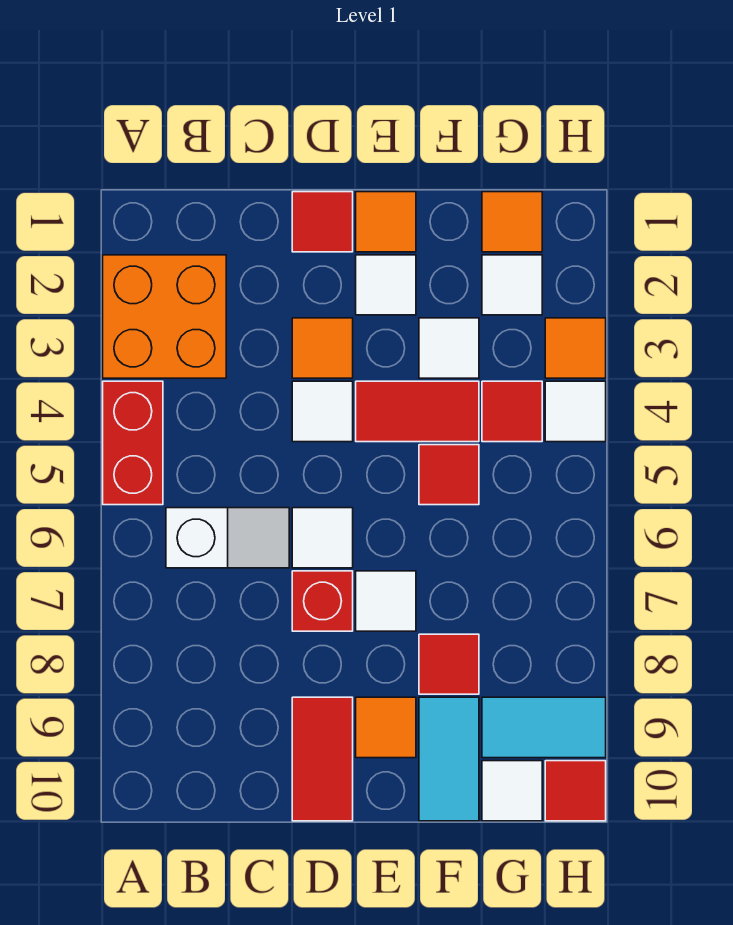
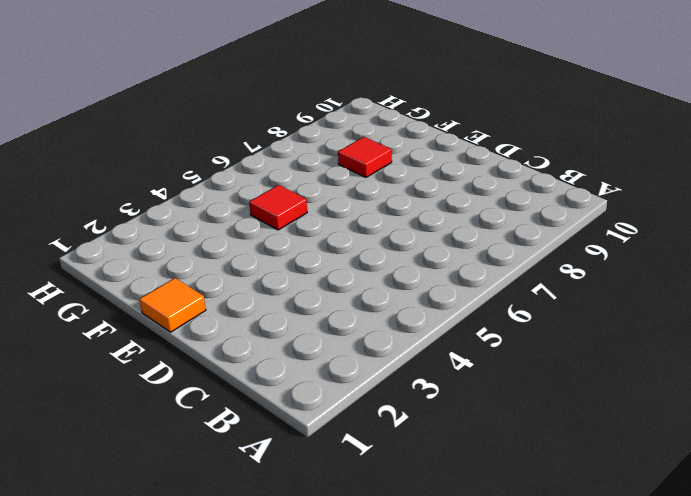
none -> orange brick A2:B3 level 1
none -> red brick A4:A5 level 1
none -> white slope B6:C6 level 1 top B

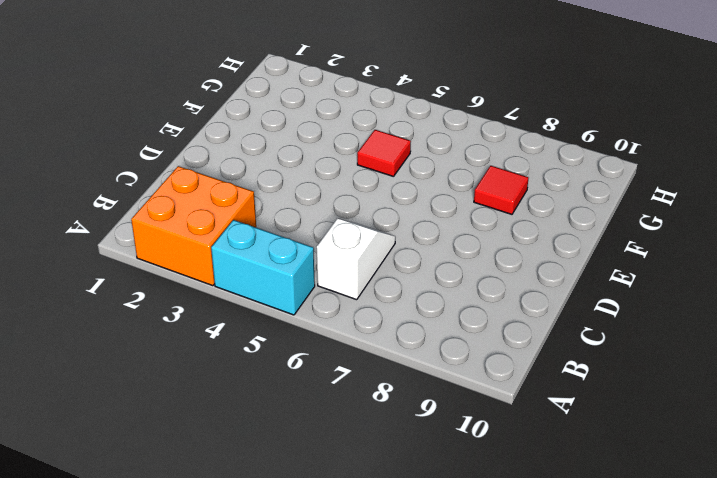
cyan brick A4:A5 level 1 -> red brick A4:A5 level 1
none -> red tile D1 level 1
none -> orange tile D3 level 1
none -> white tile D4 level 1

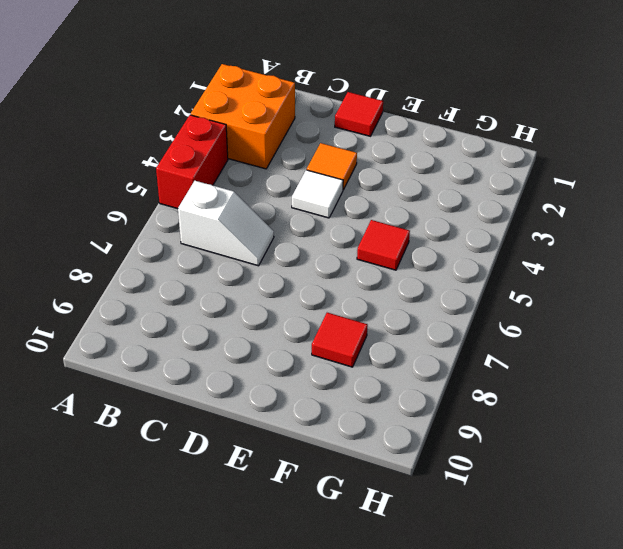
none -> white tile D6 level 1
none -> red brick D7 level 1
none -> red tile D9:D10 level 1

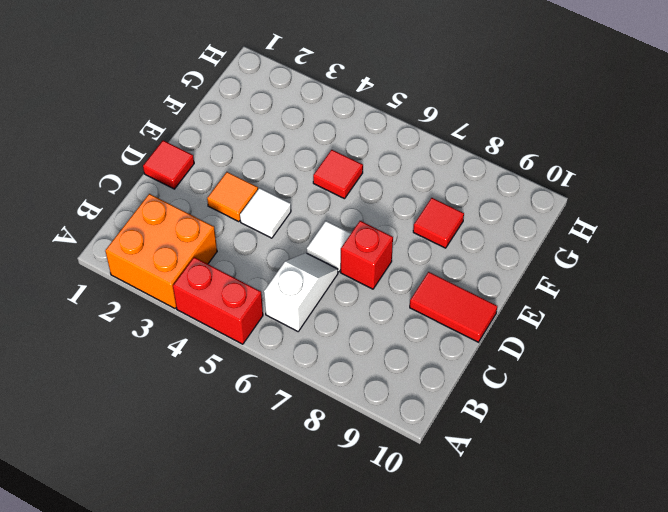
none -> orange tile E1 level 1
none -> white tile E2 level 1
none -> red tile E4:F4 level 1

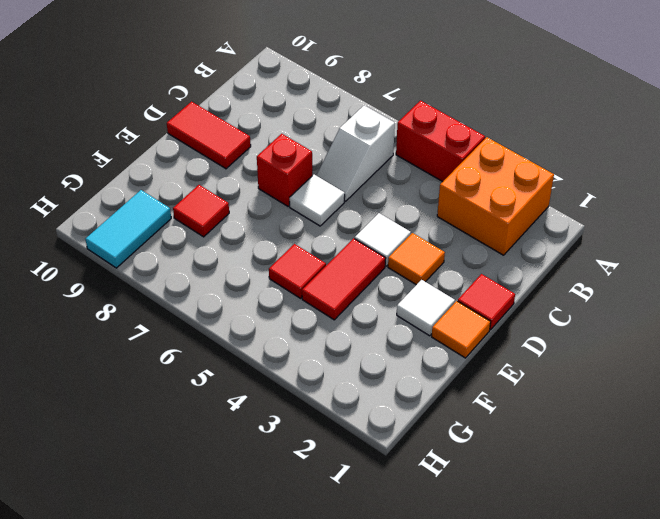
none -> white tile E7 level 1
none -> orange tile E9 level 1
none -> white tile F3 level 1

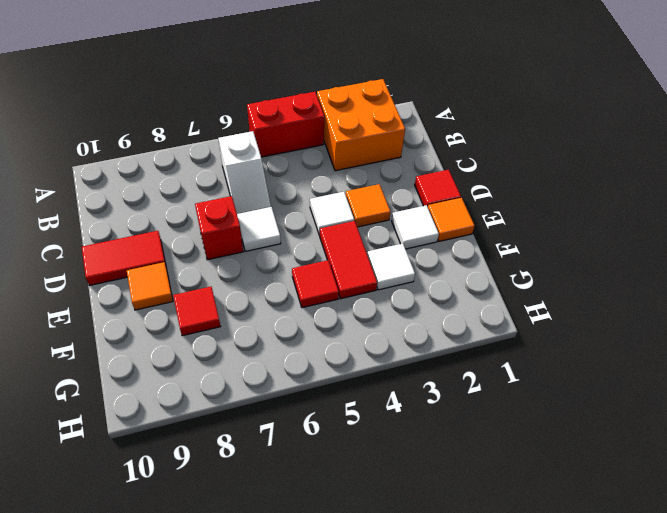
none -> white tile E7 level 1
none -> cyan tile F9:F10 level 1
none -> orange tile G1 level 1

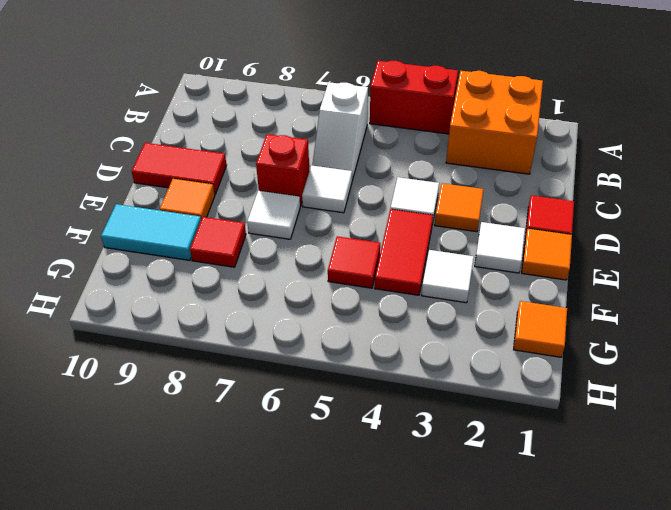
none -> white tile G2 level 1
none -> red tile G4 level 1
none -> cyan tile G9:H9 level 1

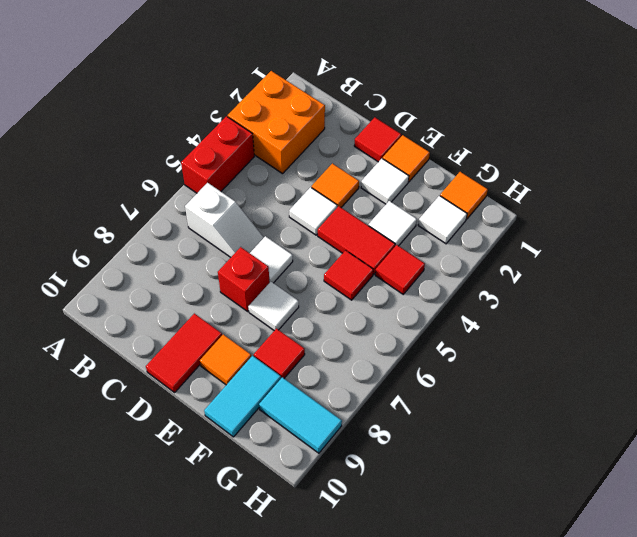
none -> white tile G10 level 1
none -> orange tile H3 level 1
none -> white tile H4 level 1

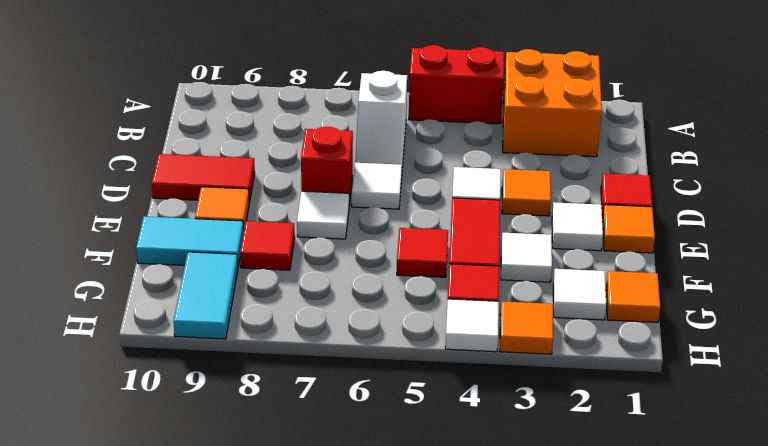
none -> white tile G10 level 1
none -> red tile H10 level 1

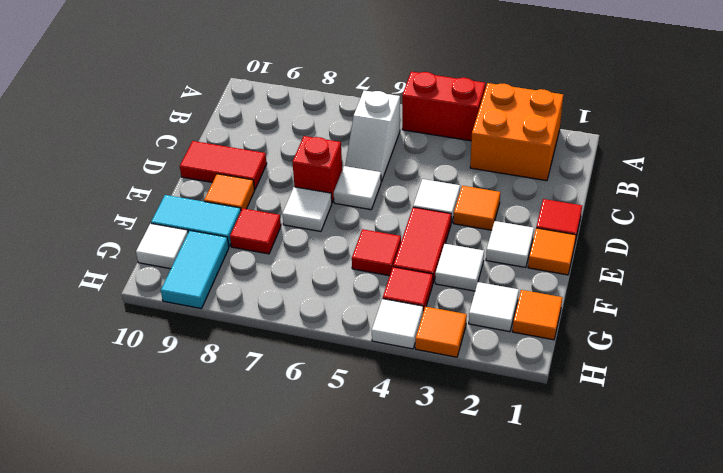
none -> red tile H10 level 1

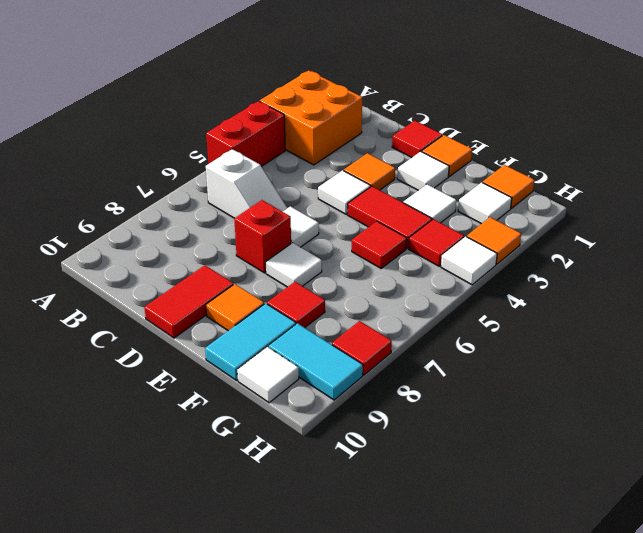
red tile H8 level 1 -> red tile H10 level 1

